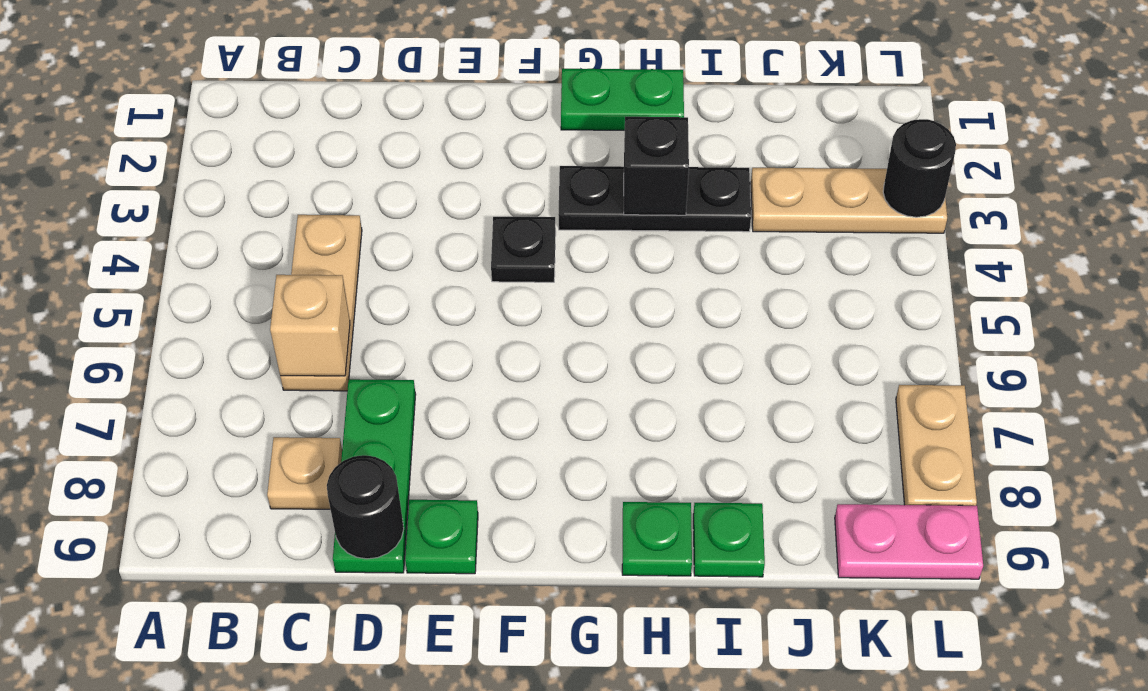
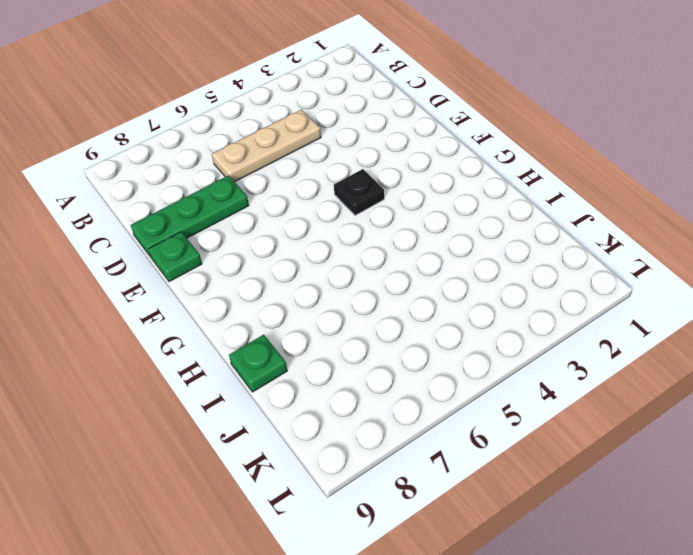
none -> tan plate C8 level 1
none -> green plate G1:H1 level 1
none -> black plate G3:I3 level 1

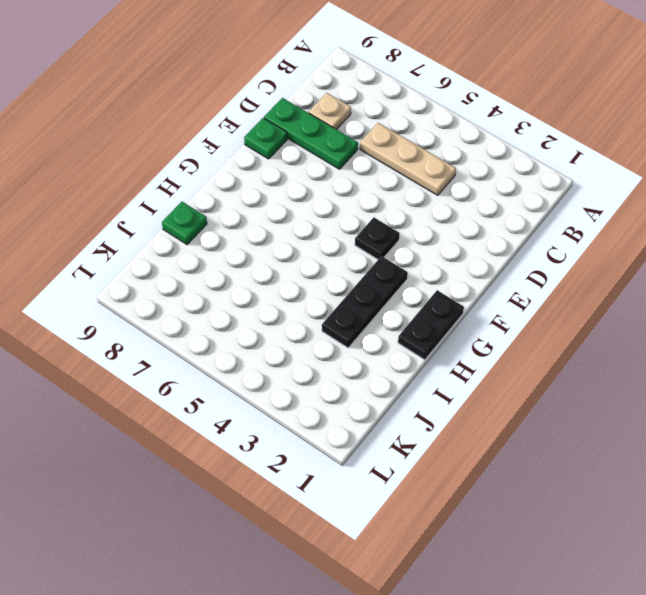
black plate G1:H1 level 1 -> green plate G1:H1 level 1
none -> green plate H9 level 1
none -> tan plate J3:L3 level 1
none -> pink plate K9:L9 level 1

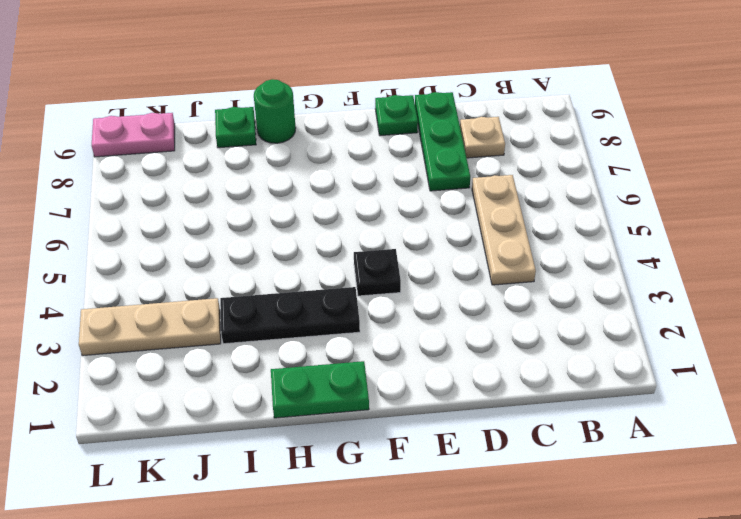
green round brick H9 level 1 -> green plate H9 level 1
none -> tan plate L7:L8 level 1
none -> tan brick C6 level 2
none -> black round brick D9 level 2

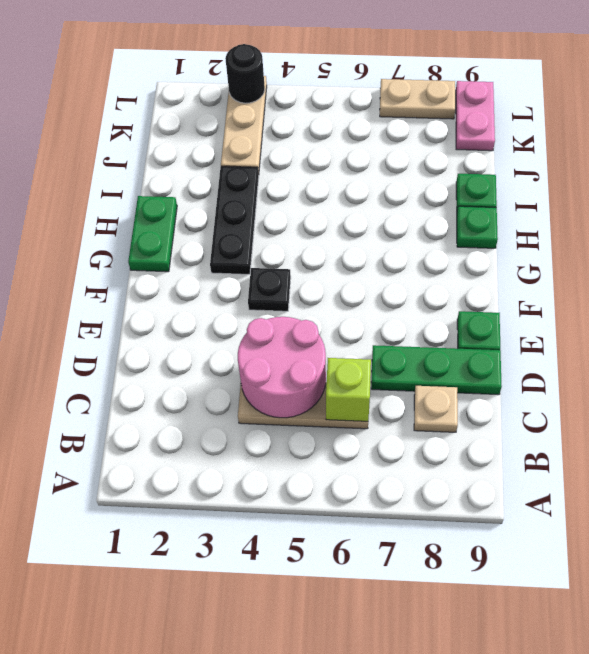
pink round brick C4:D5 level 2 -> none
lime brick C6 level 2 -> tan brick C6 level 2
none -> black round brick D9 level 2
none -> black brick H3 level 2

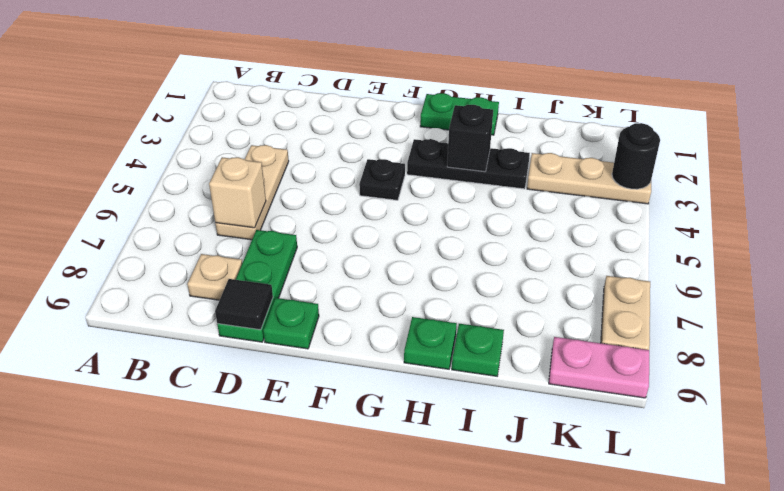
black tile D9 level 2 -> black round brick D9 level 2

